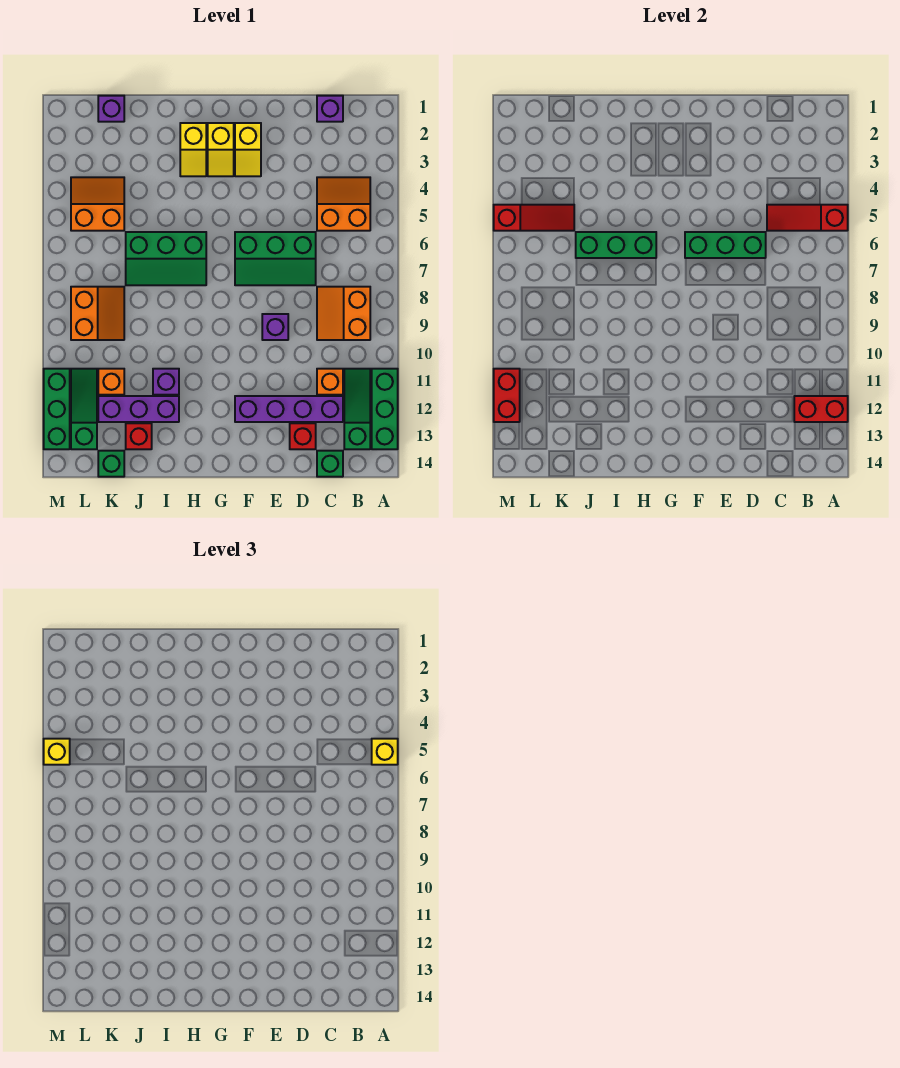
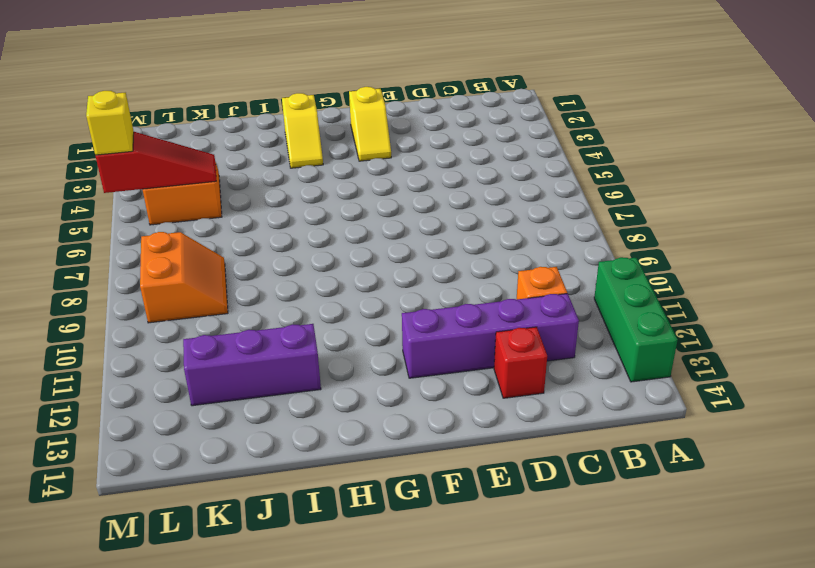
none -> orange slope B4:C5 level 1 top 5
none -> orange slope B8:C9 level 1 top B
none -> green slope B11:B13 level 1 top 13
none -> purple brick C1 level 1

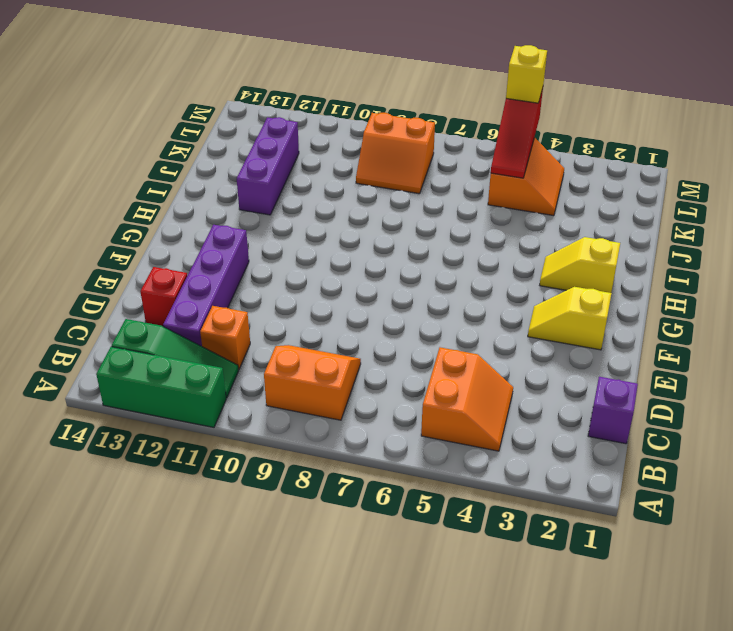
none -> green brick C14 level 1
none -> green slope D6:F7 level 1 top 6
none -> purple brick E9 level 1
none -> yellow slope G2:G3 level 1 top 2

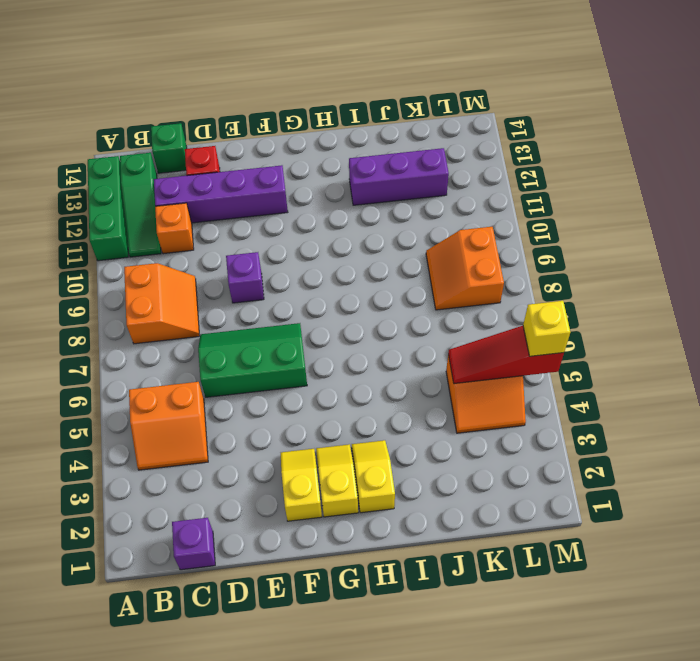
none -> green slope H6:J7 level 1 top 6
none -> purple brick I11 level 1
none -> red brick J13 level 1
none -> purple brick K1 level 1

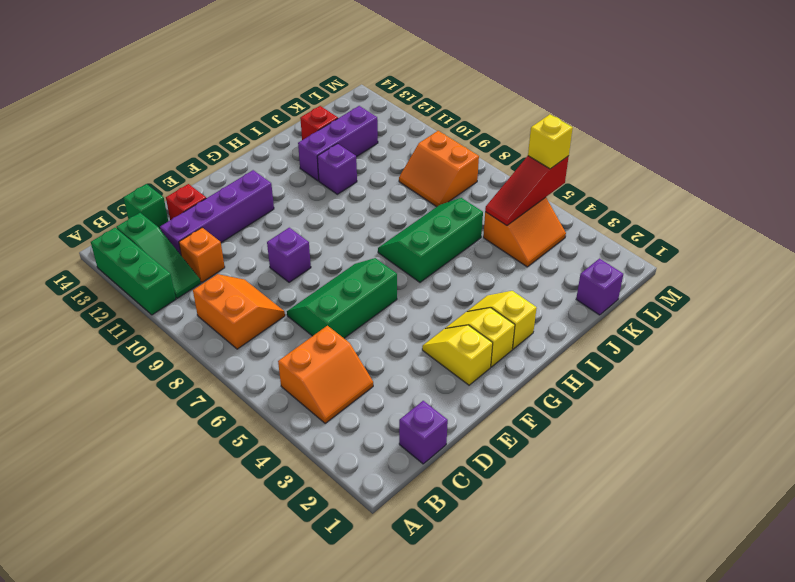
none -> orange brick K11 level 1
none -> green brick K14 level 1
none -> green slope L11:L13 level 1 top 13
none -> green brick M11:M13 level 1

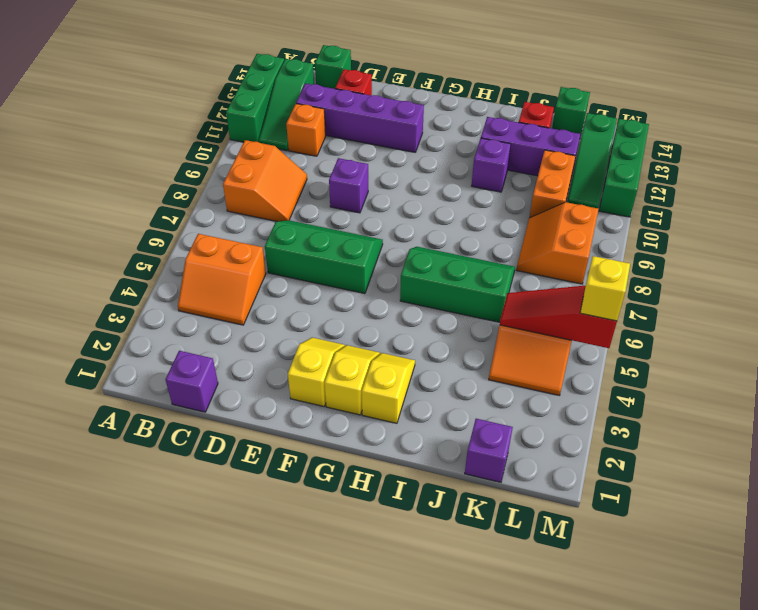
orange brick K10:K11 level 1 -> orange brick K11 level 1
none -> red slope A5:C5 level 2 top A
none -> red brick A12:B12 level 2
none -> green brick D6:F6 level 2
none -> green brick H6:J6 level 2

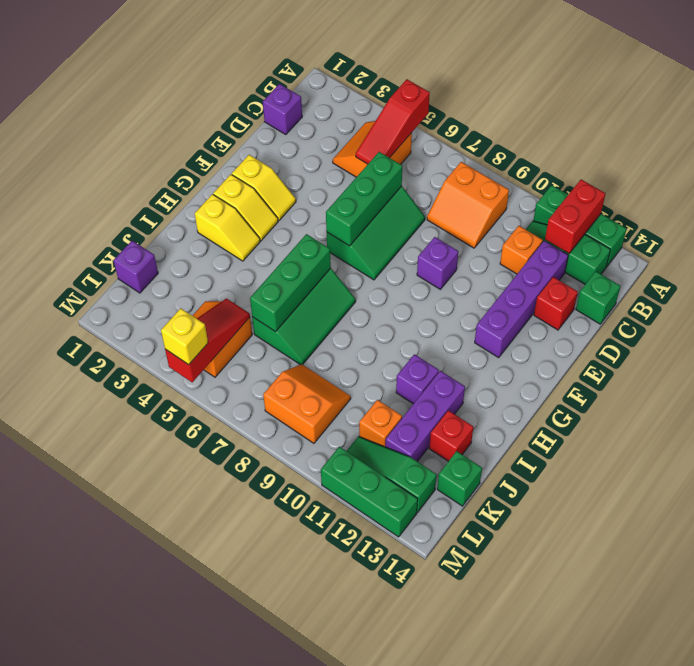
none -> red brick M11:M12 level 2
none -> yellow brick A5 level 3

